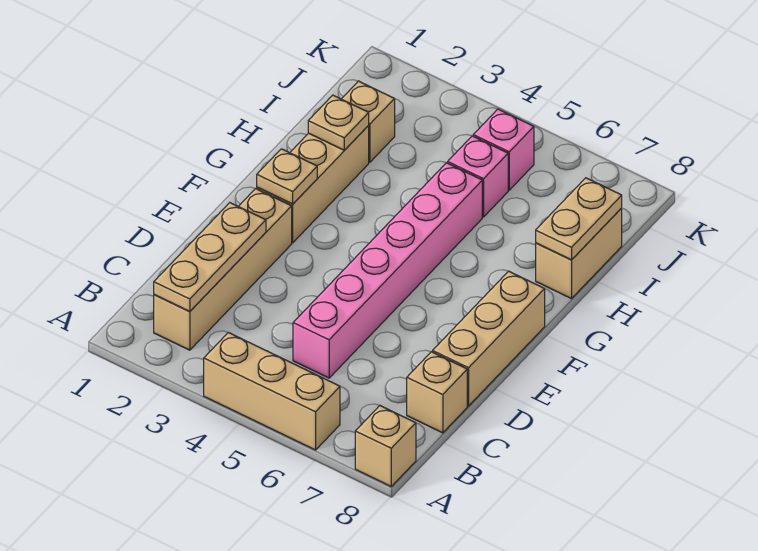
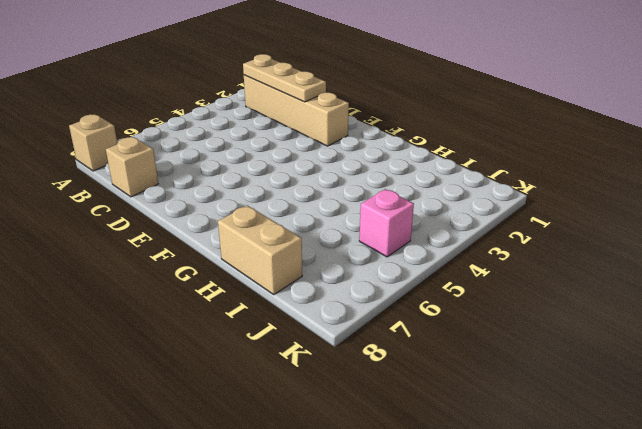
none -> tan brick A4:A6 level 1
none -> pink brick C5:H5 level 1
none -> tan brick D8:F8 level 1

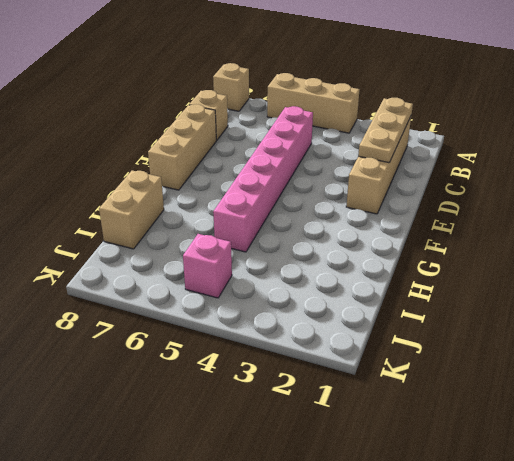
none -> tan brick F2:H2 level 1
none -> tan brick I2 level 1
none -> pink brick I5 level 1

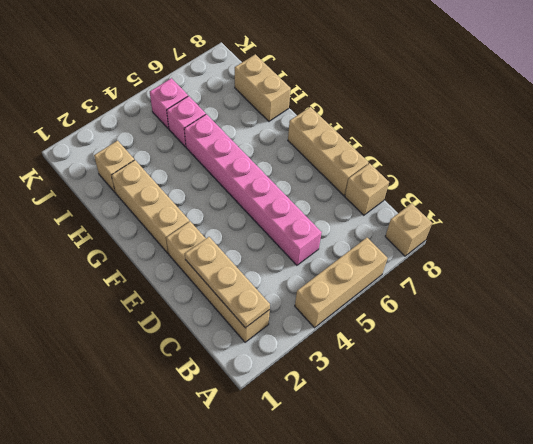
none -> tan plate F2 level 2
none -> tan plate H2 level 2
none -> tan plate H8:I8 level 2

